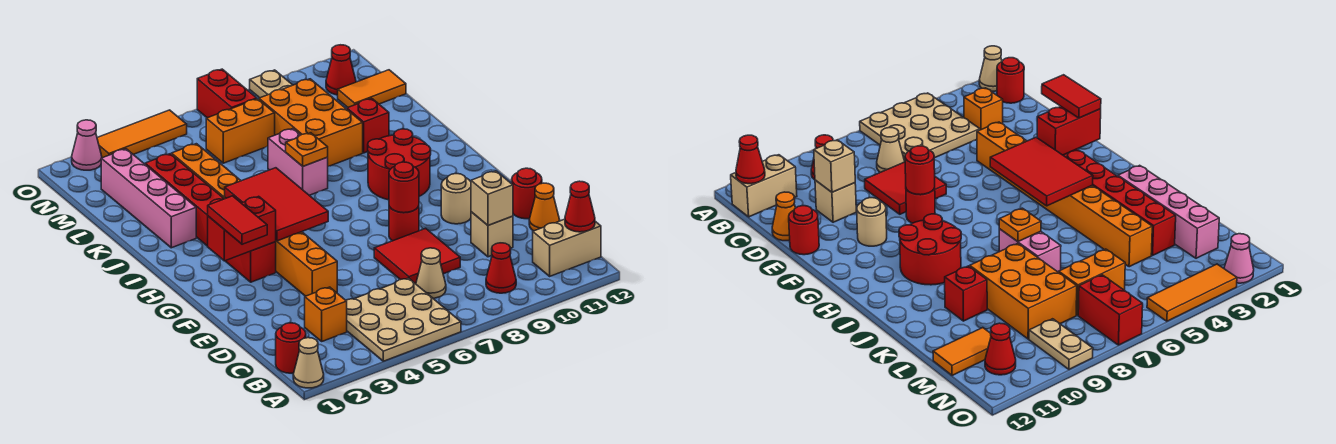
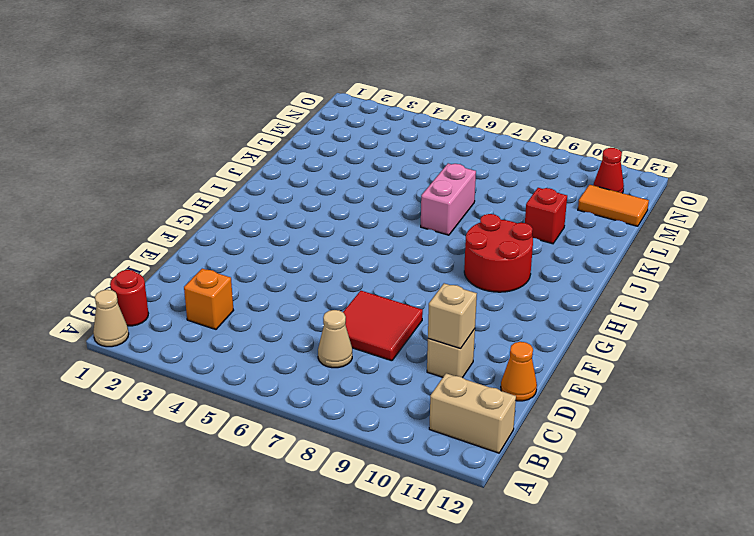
none -> tan plate A4:C6 level 1
none -> red cone B9 level 1
none -> orange brick E4:L4 level 1
none -> red round brick E12 level 1

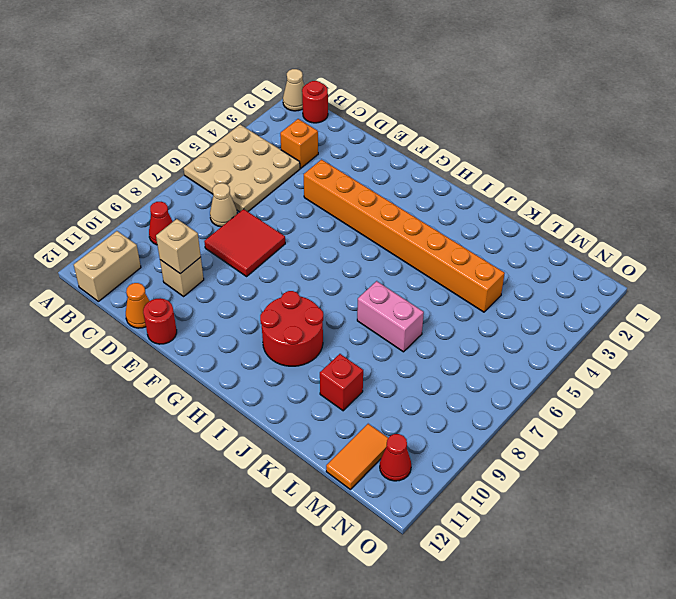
none -> red round brick F8 level 1
none -> tan round brick F10 level 1
none -> red brick G3:L3 level 1
none -> pink brick J2:M2 level 1

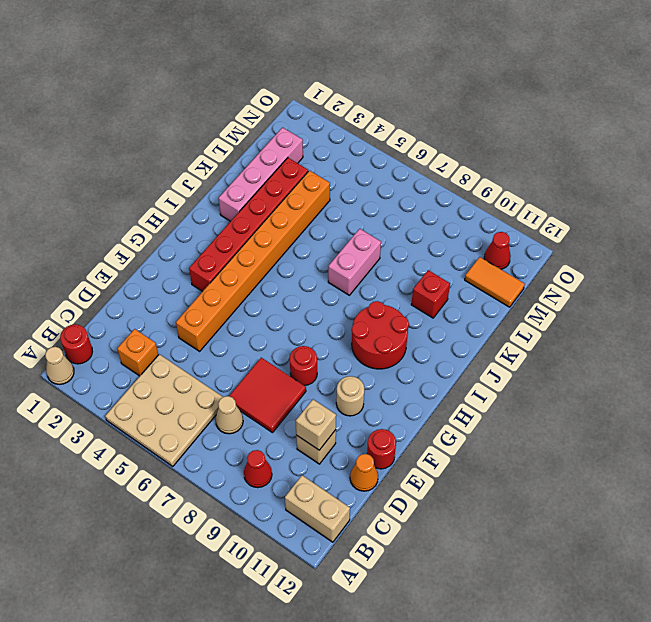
none -> orange brick K8:M9 level 1
none -> orange brick M6:M7 level 1
none -> red brick N7:O7 level 1
none -> tan plate N9:O9 level 1

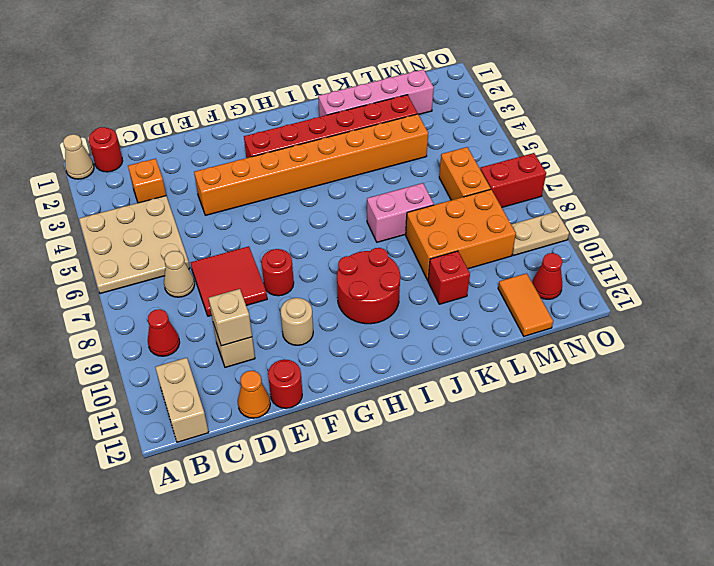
none -> pink cone O2 level 1
none -> orange tile O3:O5 level 1
none -> red cone B12 level 2
none -> red round brick F8 level 2

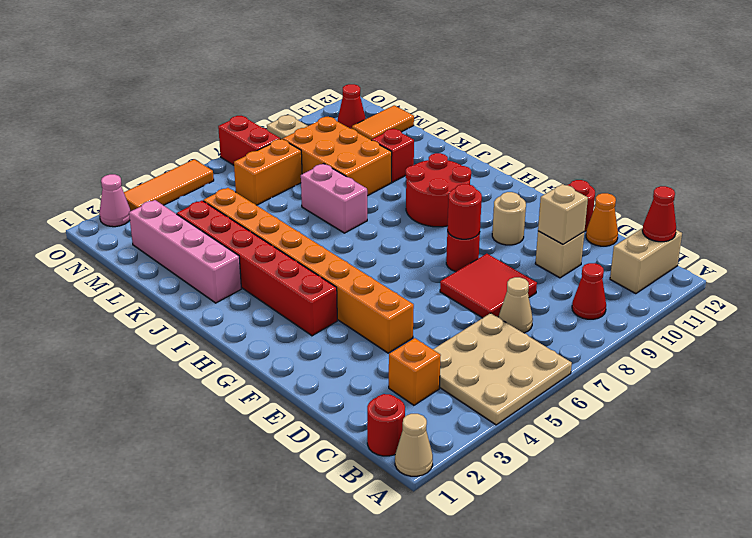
none -> red brick G2:G3 level 2
none -> red tile G4:I5 level 2
none -> orange plate J7 level 2
none -> red tile F2:G2 level 3

